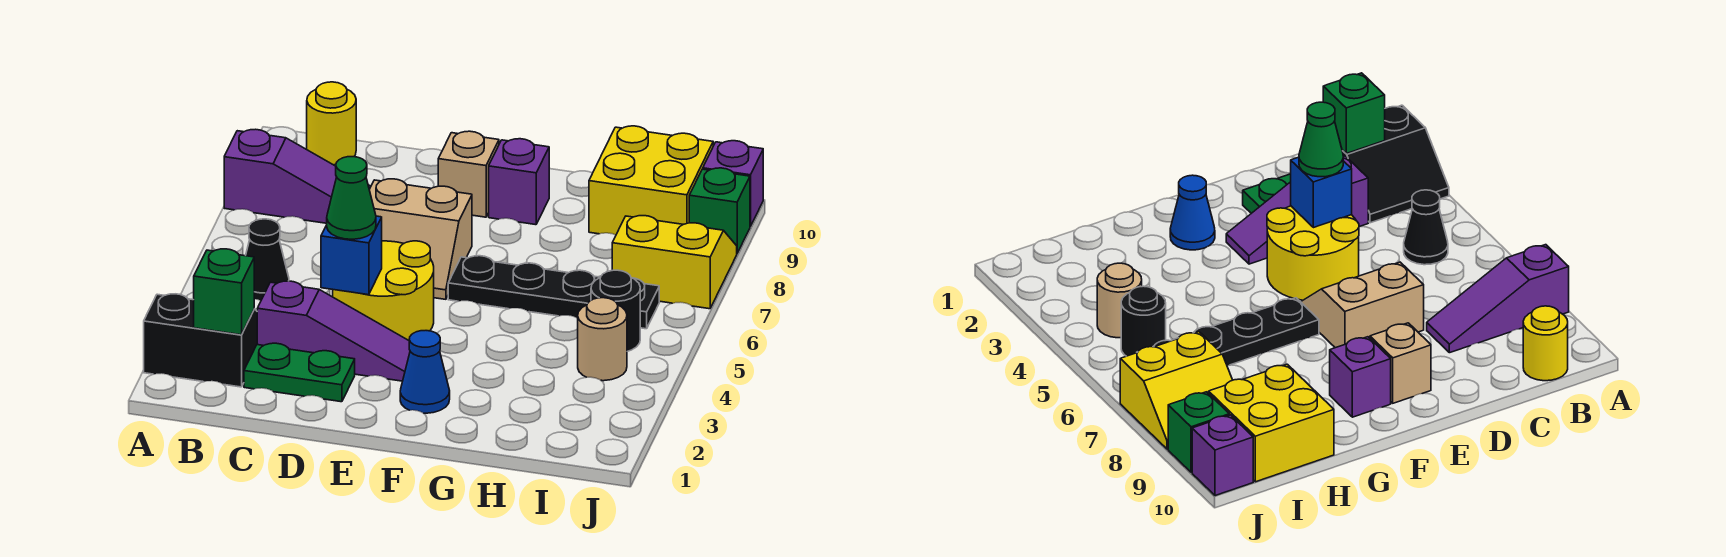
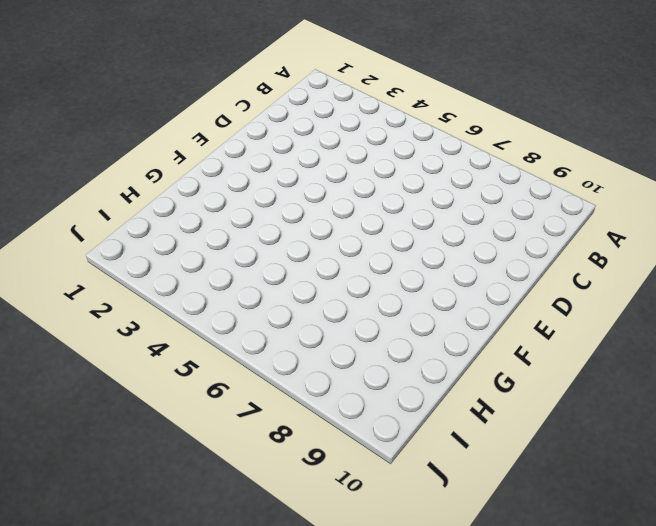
none -> black slope A2:B3 level 1 top 2
none -> purple slope A8:C8 level 1 top A
none -> black cone B5 level 1

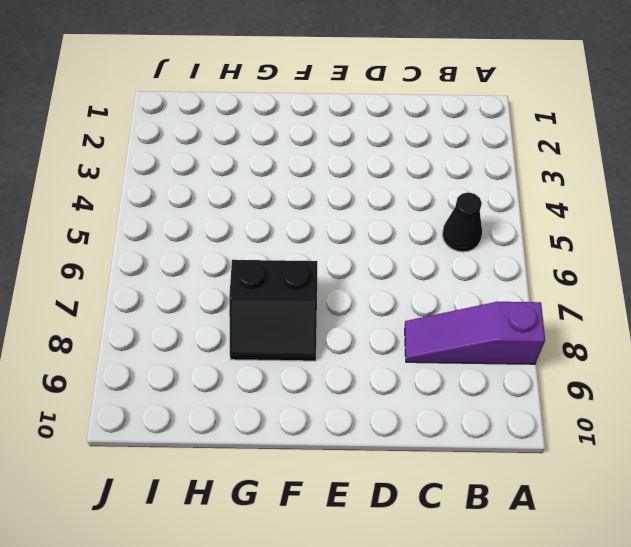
black slope F7:G8 level 1 top 7 -> black slope A2:B3 level 1 top 2
none -> yellow round brick B10 level 1
none -> green plate C2:D2 level 1
none -> purple slope C3:E3 level 1 top C

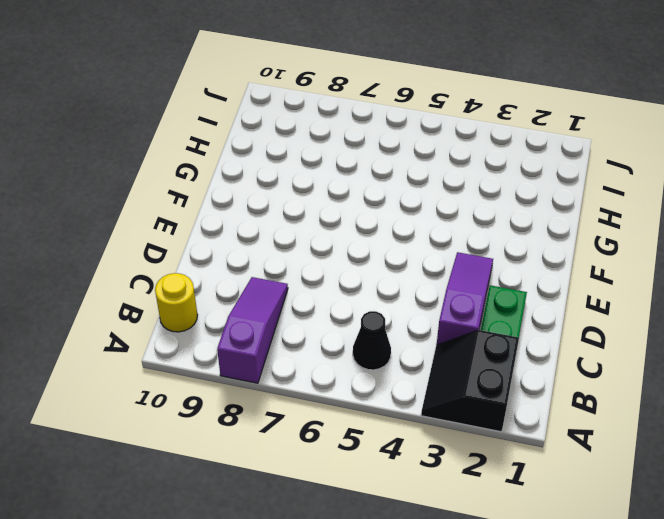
none -> yellow round brick D4:E5 level 1
none -> tan slope D6:E7 level 1 top 7
none -> tan brick E9 level 1

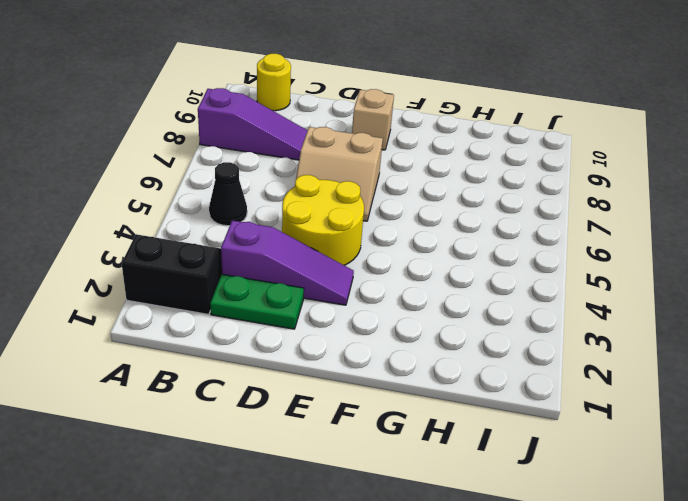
none -> blue cone F2 level 1
none -> black plate F6:I6 level 1
none -> purple brick F9 level 1

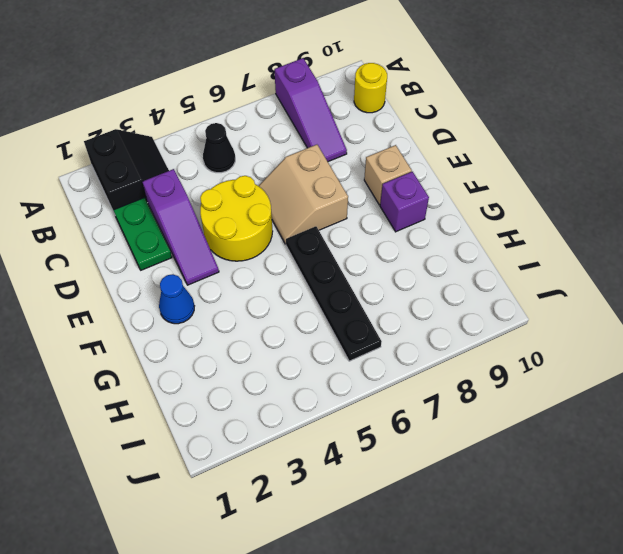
none -> yellow brick H9:I10 level 1
none -> tan round brick I4 level 1
none -> black round brick I5 level 1

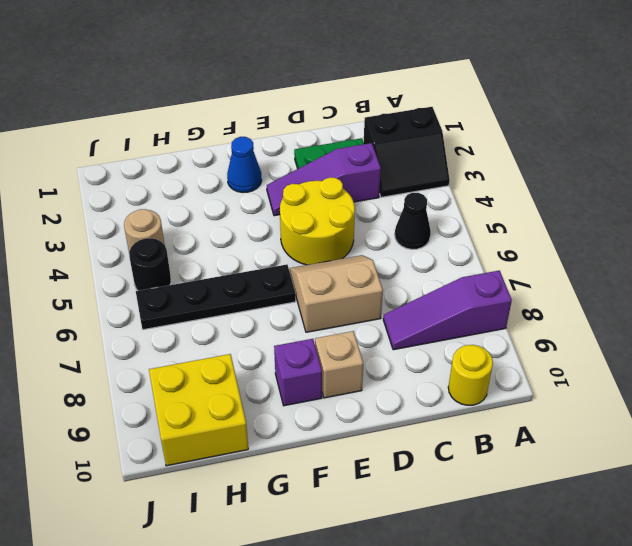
none -> yellow slope I7:J8 level 1 top 7
none -> green brick J9 level 1
none -> purple brick J10 level 1

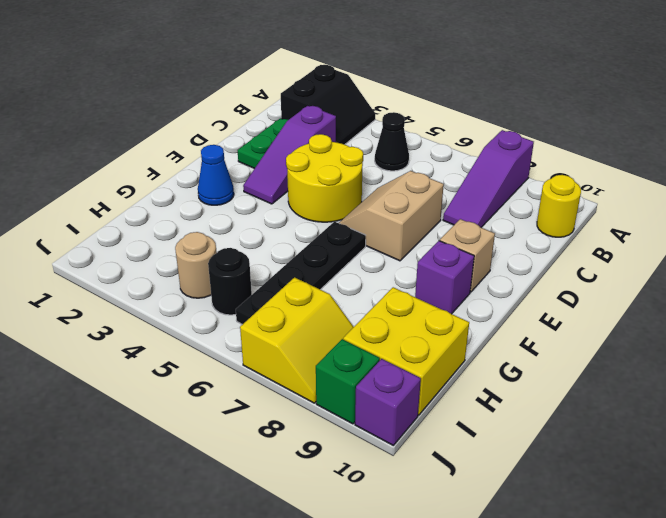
none -> green brick B2 level 2
none -> blue brick D4 level 2
none -> green cone D4 level 3

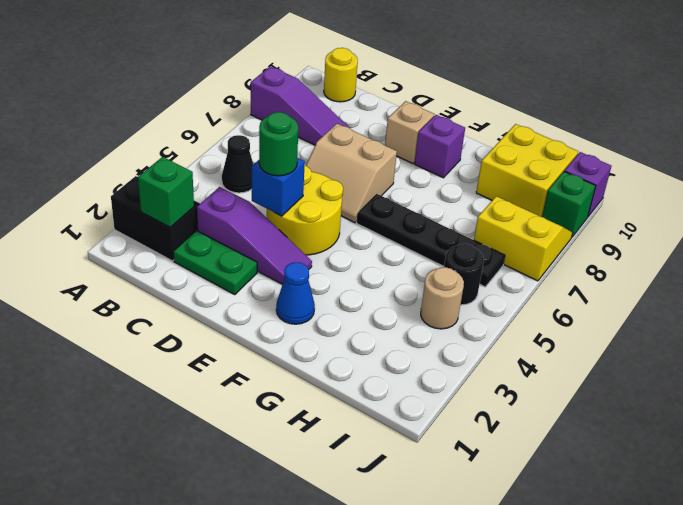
green round brick D4 level 3 -> green cone D4 level 3

